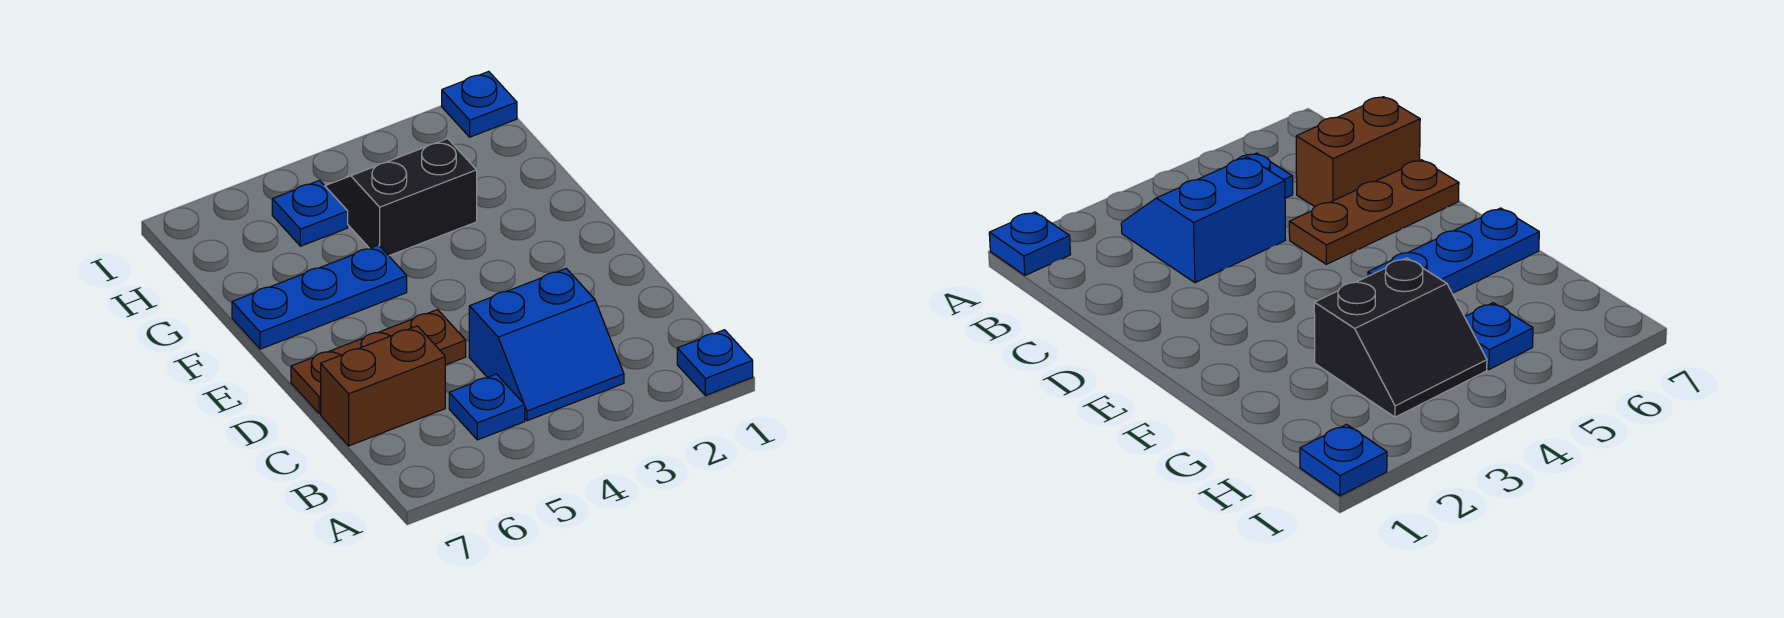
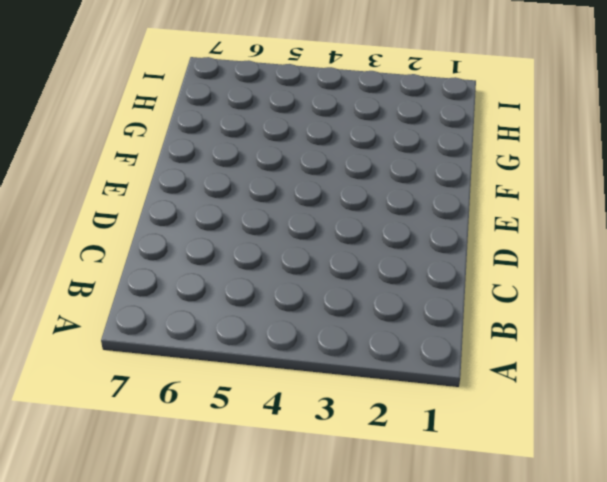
none -> blue plate A1 level 1
none -> blue slope B3:C4 level 1 top C

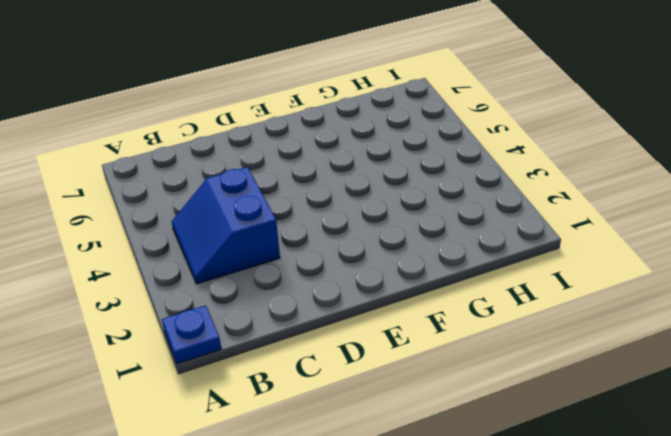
none -> blue plate B5 level 1
none -> brown brick C6:C7 level 1

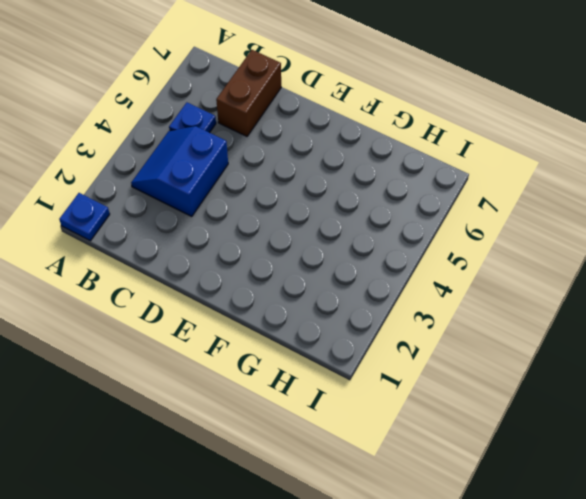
none -> brown plate D5:D7 level 1
none -> blue plate F5:F7 level 1

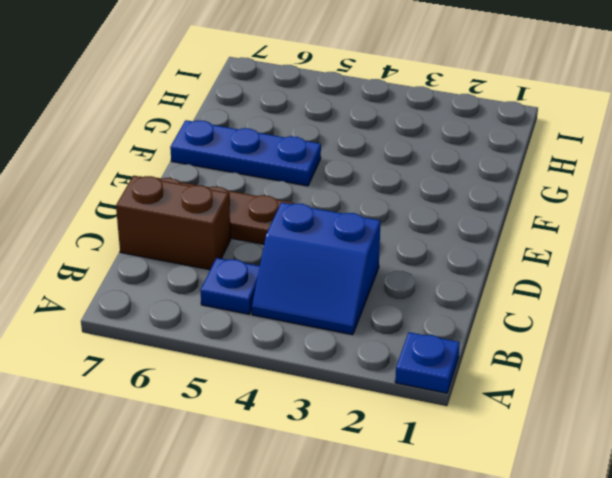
none -> black slope G3:H4 level 1 top G
none -> blue plate H5 level 1

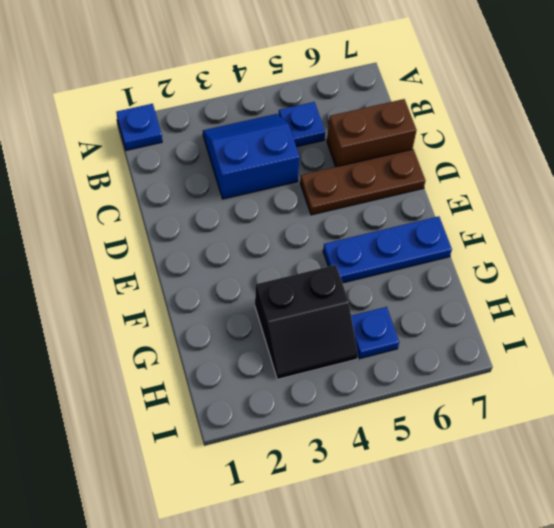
none -> blue plate I1 level 1

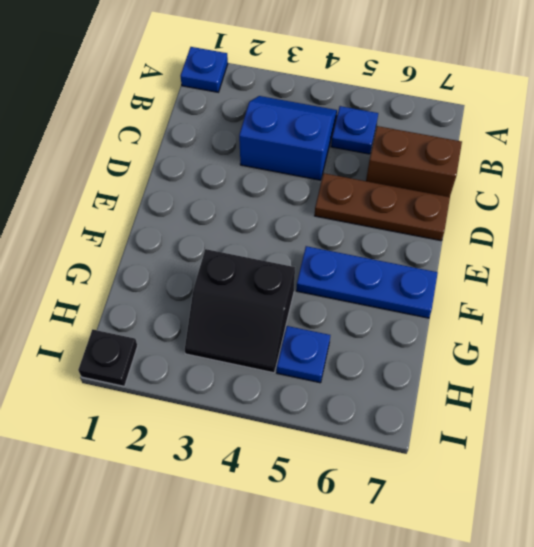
black plate I1 level 1 -> blue plate I1 level 1

